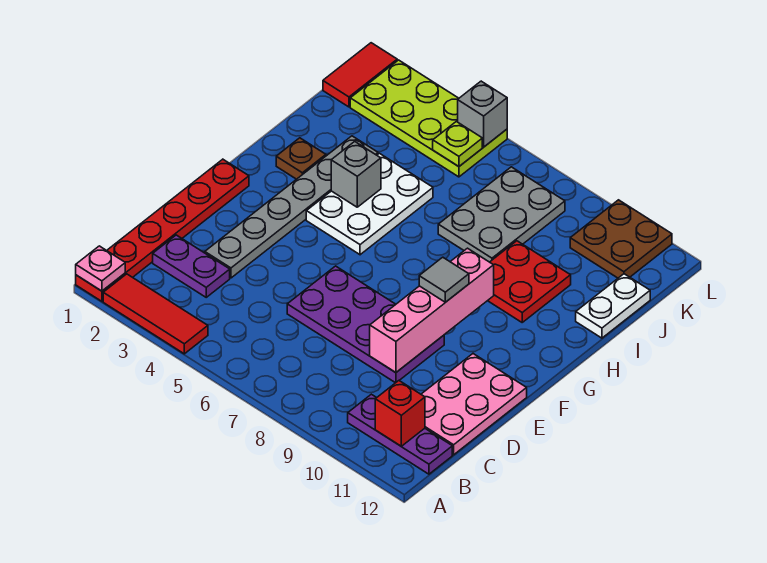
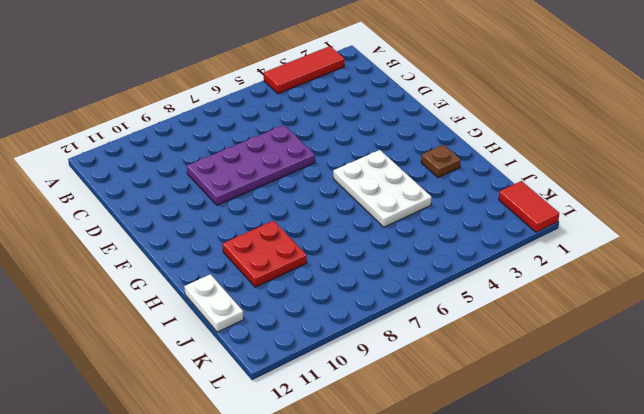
none -> red plate A1:F1 level 1
none -> purple plate B10:B12 level 1
none -> purple plate C2:C3 level 1

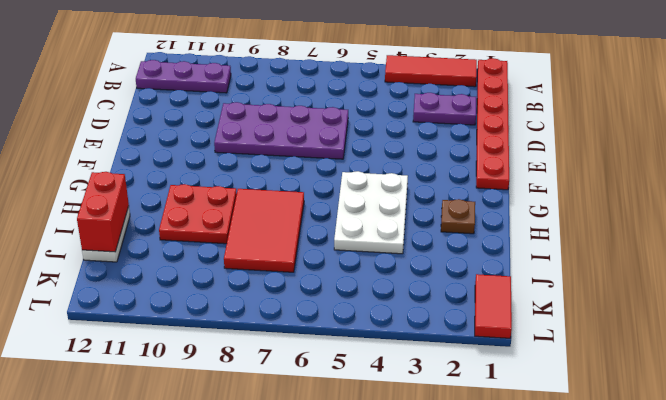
red tile H7:J8 level 1 -> grey plate I7:K8 level 1
red brick I12:J12 level 2 -> none
none -> pink plate C11:E12 level 1
none -> grey plate D3:I3 level 1
none -> lime plate K2:L5 level 1

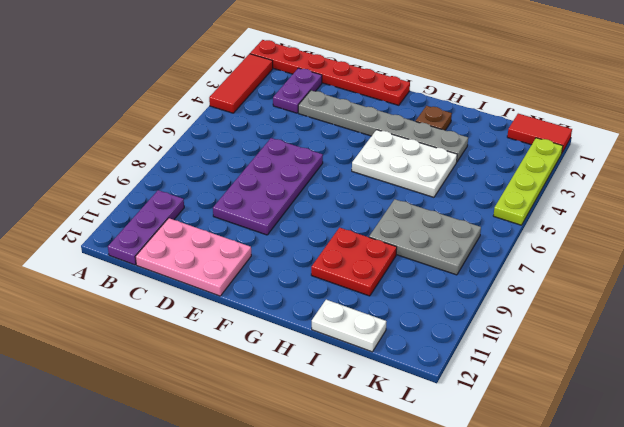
lime plate L2:L5 level 1 -> lime plate K2:L5 level 1
none -> brown plate K10:L11 level 1
none -> pink plate A1 level 2
none -> red brick B11 level 2

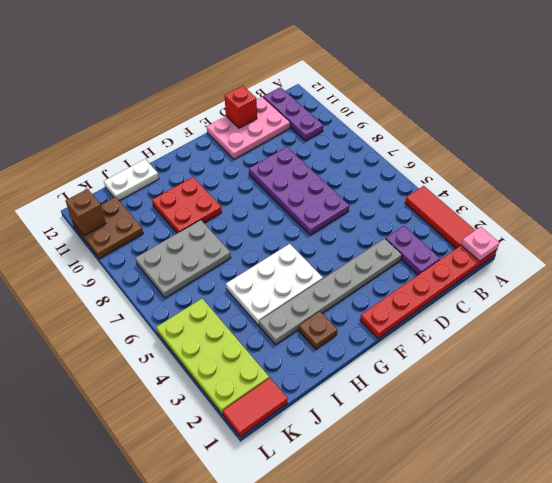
red brick D12 level 2 -> red brick B11 level 2
brown brick L11 level 2 -> none
none -> pink brick D9:G9 level 2
none -> grey brick H4 level 2
none -> lime plate K5 level 2

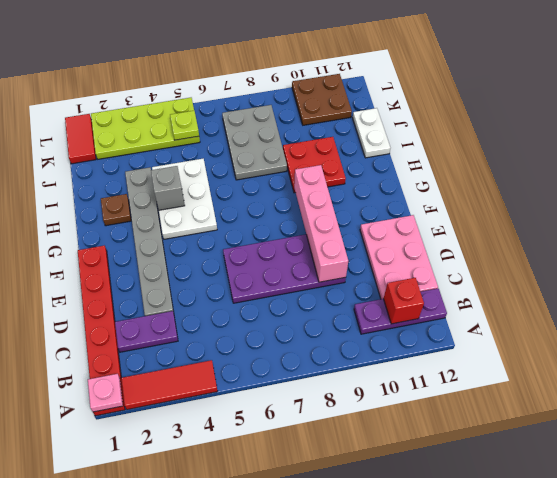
none -> grey brick L5 level 2
none -> grey tile F9 level 3

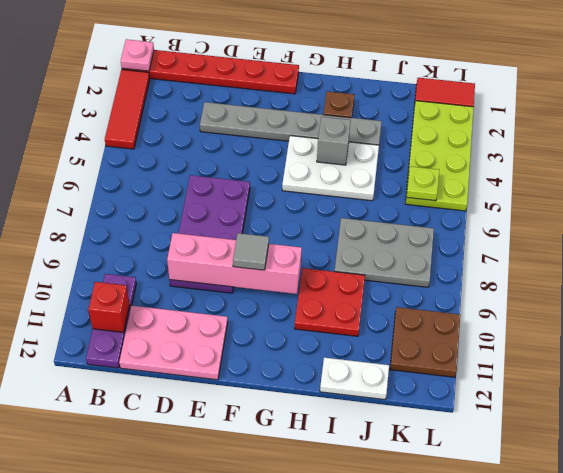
none -> purple plate C2:C3 level 1
none -> grey brick L5 level 2

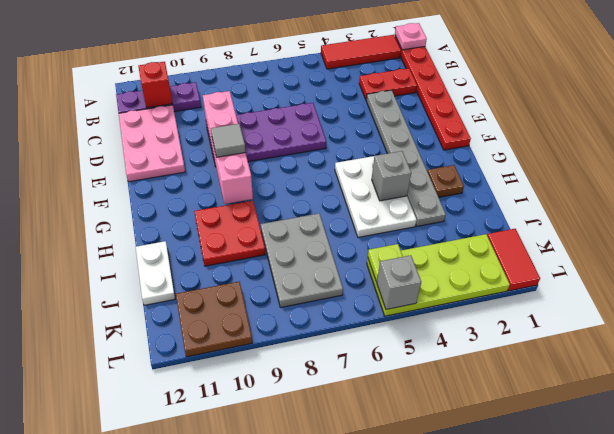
red plate C2:C3 level 1 -> purple plate C2:C3 level 1

